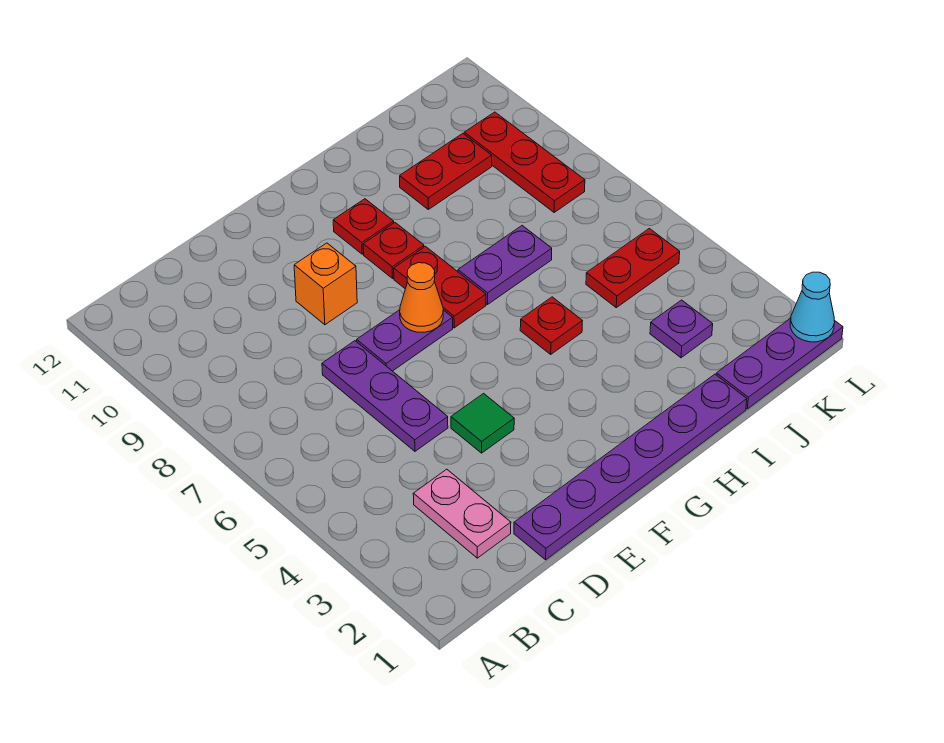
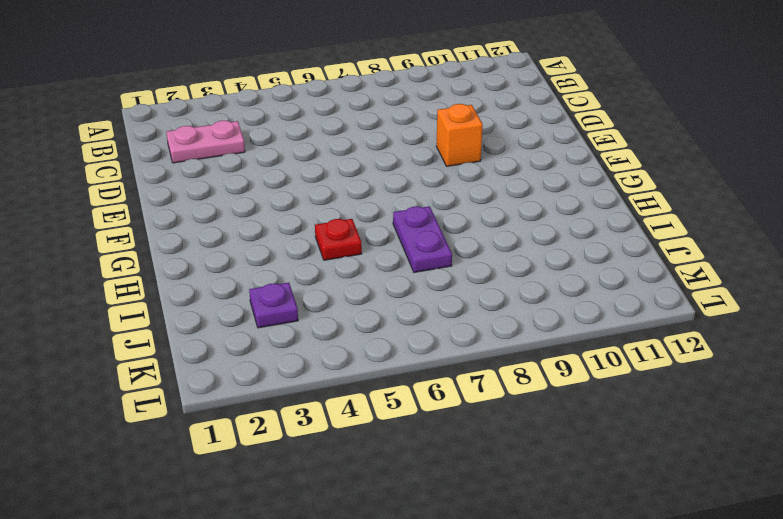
none -> purple plate D1:I1 level 1
none -> purple plate D5:D7 level 1
none -> green tile E4 level 1

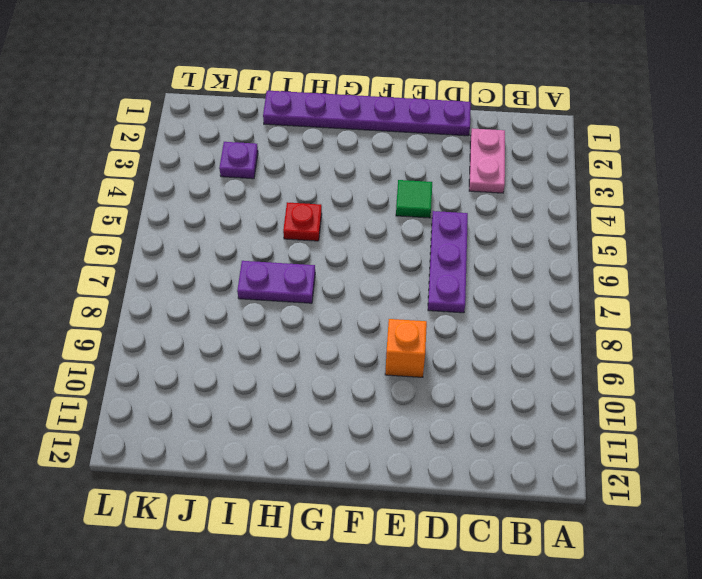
none -> purple plate E7:F7 level 1
none -> red plate G7:G8 level 1
none -> red plate G9 level 1

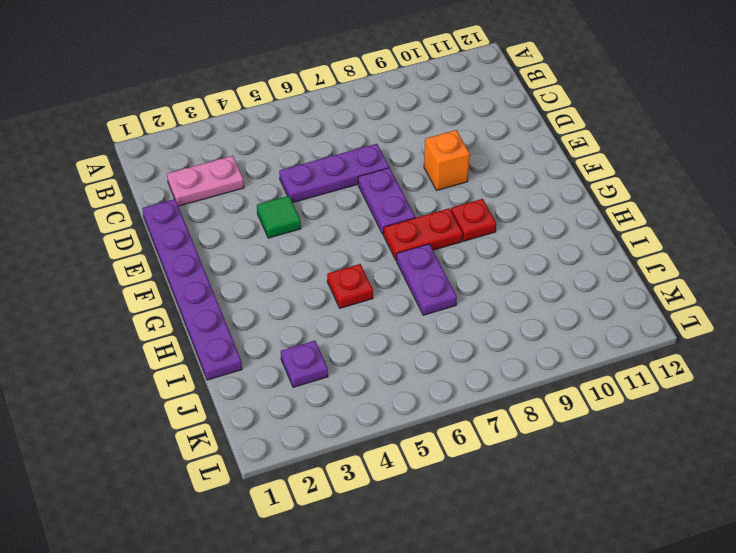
none -> red plate G10 level 1
none -> red plate I10:J10 level 1
none -> purple plate J1:L1 level 1

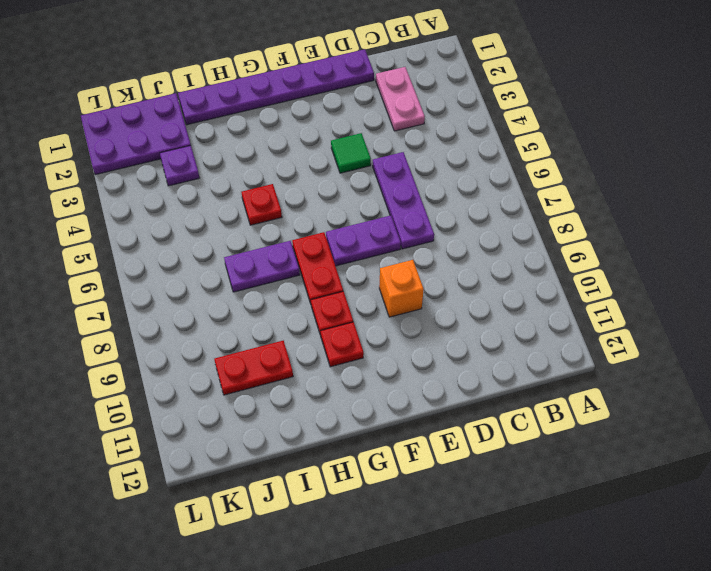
purple plate J1:L2 level 1 -> purple plate J1:L1 level 1
none -> red plate J5:K5 level 1
none -> red plate K8:K10 level 1
none -> orange cone F7 level 2

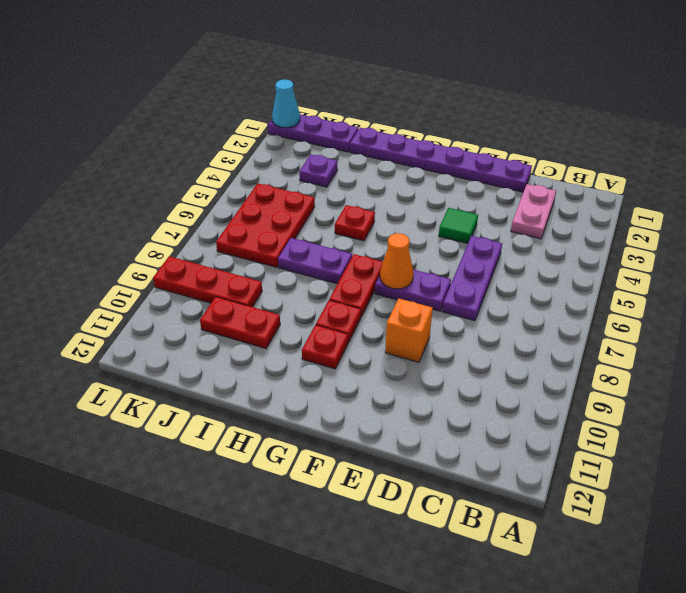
red plate J5:K7 level 1 -> red plate J5:K5 level 1
red plate J9:L9 level 1 -> red plate K8:K10 level 1

